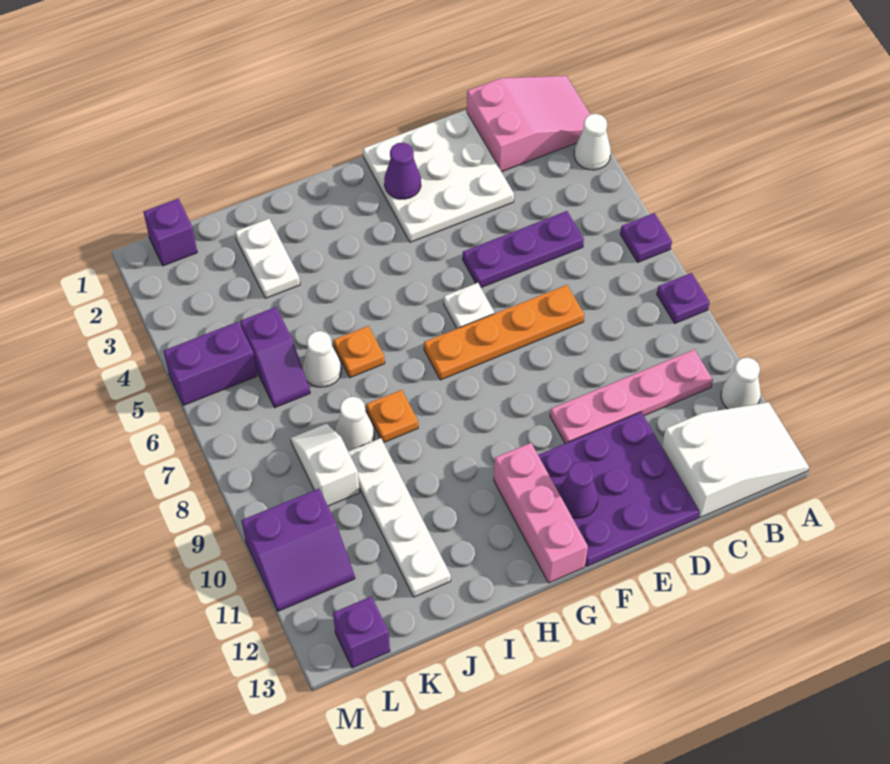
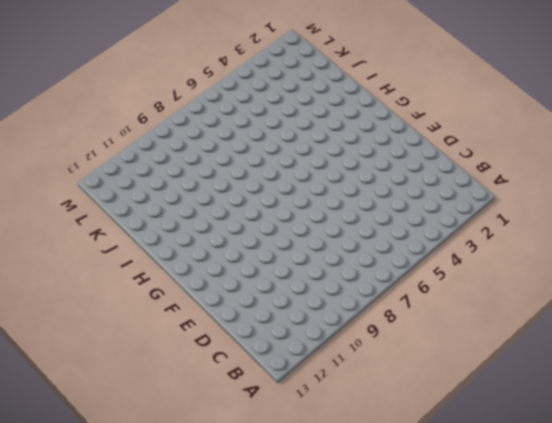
none -> pink slope A1:C2 level 1 top C
none -> white cone A3 level 1
none -> purple plate A6 level 1

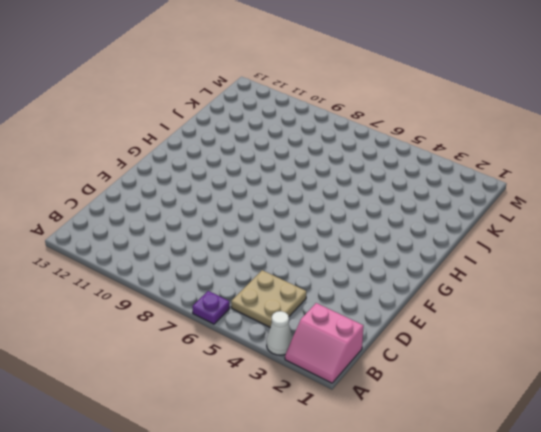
pink slope A1:B2 level 1 top B -> pink slope A1:C2 level 1 top C
tan plate B4:C5 level 1 -> purple plate C5:E5 level 1
none -> purple plate A8 level 1
none -> white cone A11 level 1
none -> white slope A12:C13 level 1 top C

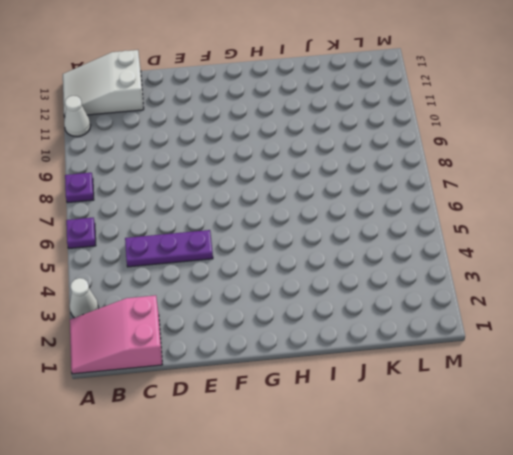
none -> pink plate B10:E10 level 1
none -> white plate D1:F3 level 1
none -> orange plate D7:G7 level 1

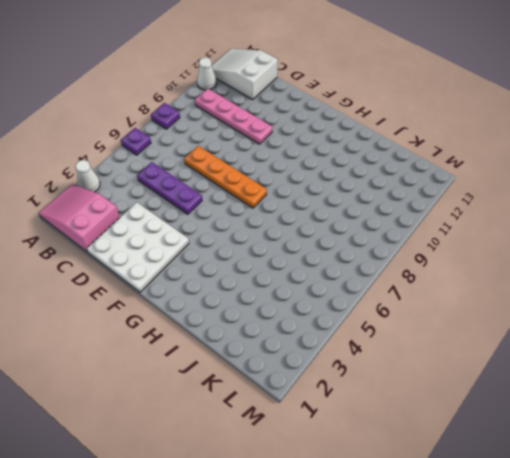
none -> purple plate D11:F13 level 1
none -> white plate F6 level 1
none -> pink brick G11:G13 level 1

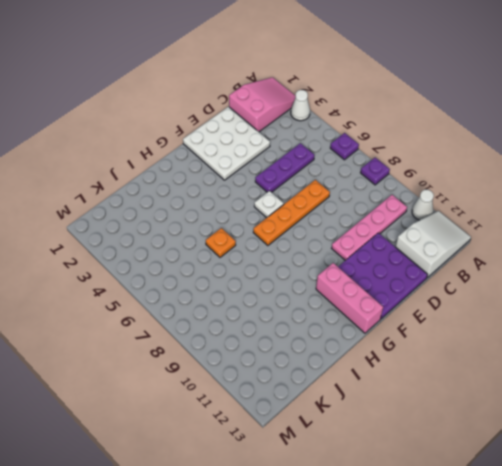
none -> orange plate I8 level 1
none -> white plate J2:J3 level 1
none -> white cone J6 level 1

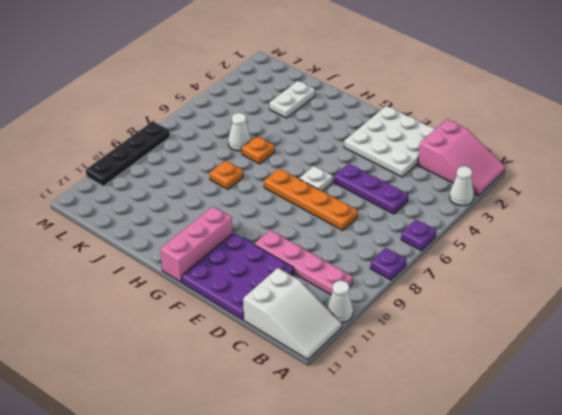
black plate M8:M11 level 1 -> purple slope L10:M11 level 1 top 10
none -> white cone J8 level 1
none -> white plate J9:J12 level 1
none -> purple slope K5:K6 level 1 top 5

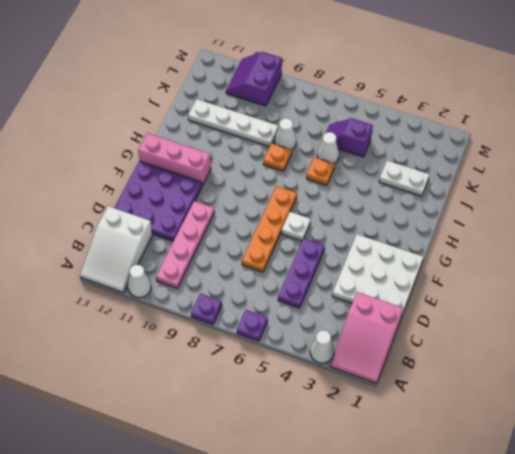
none -> white slope K8:K9 level 1 top 9
none -> purple brick L1 level 1
none -> purple brick L5:M5 level 1

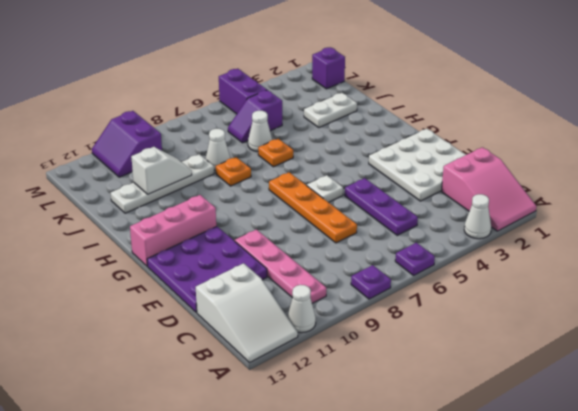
white slope J10:J11 level 2 top 11 -> white slope K8:K9 level 1 top 9
none -> purple brick L13 level 1
none -> purple cone F2 level 2
none -> purple cone F12 level 2

